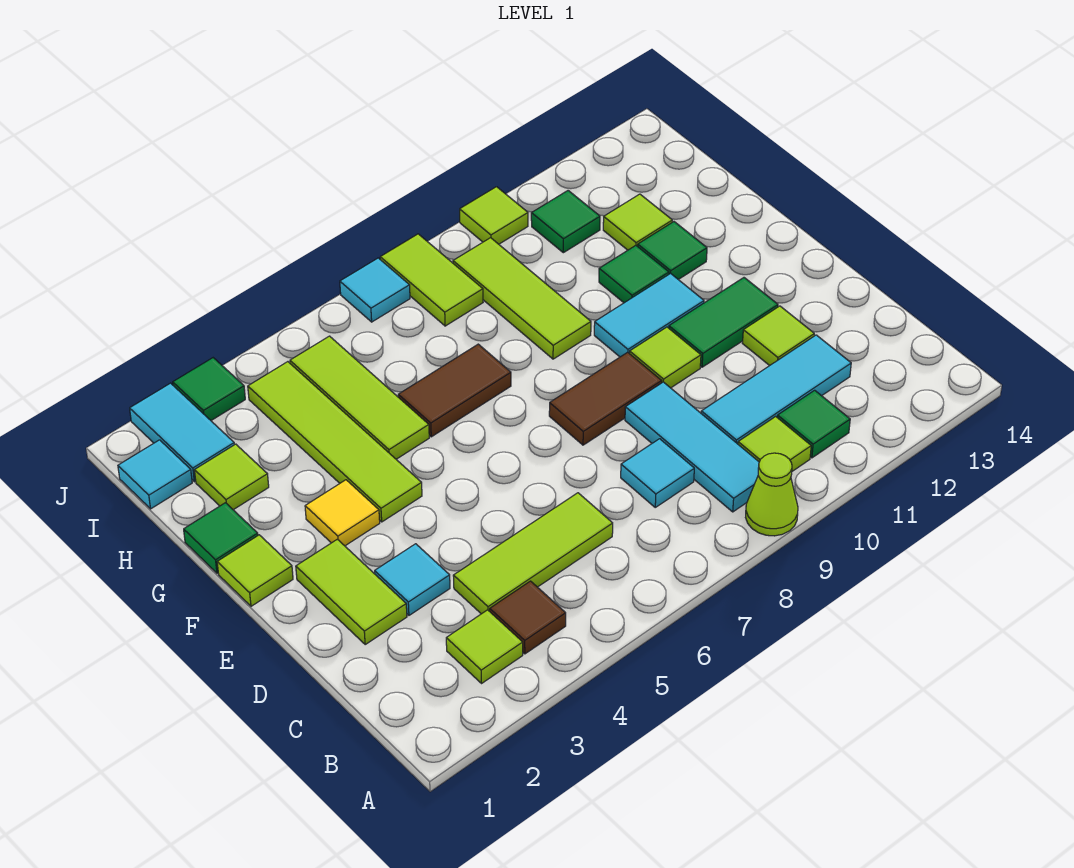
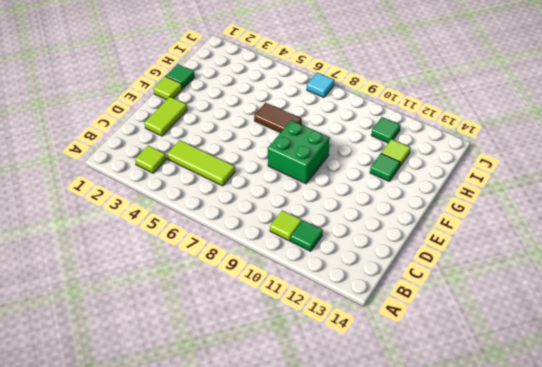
green brick E8:F9 level 1 -> brown tile E8:E9 level 1
none -> lime cone A9 level 1
none -> brown tile B4 level 1
none -> cyan tile B9:D9 level 1
none -> cyan tile C8 level 1

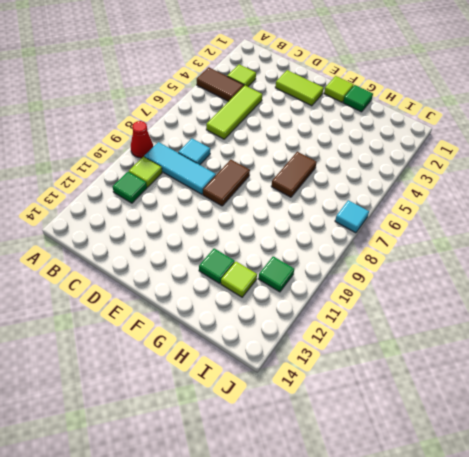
brown tile A4:B4 level 1 -> brown tile B4 level 1
red cone A9 level 1 -> lime cone A9 level 1
none -> cyan tile C10:C12 level 1
none -> cyan tile D3 level 1
none -> lime tile D12 level 1
none -> lime tile E10 level 1

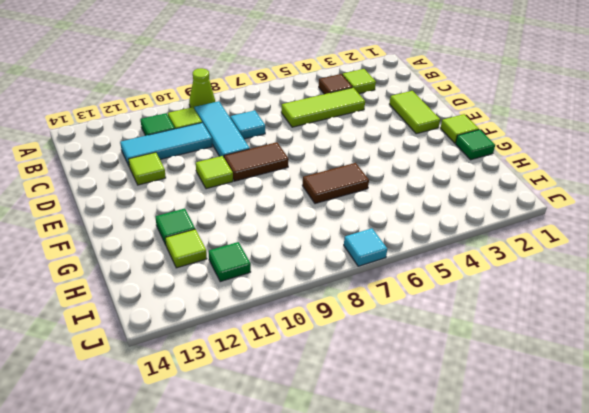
none -> cyan tile D3 level 1
none -> green tile E11:E12 level 1
none -> yellow tile F3 level 1
none -> lime tile F4:I4 level 1

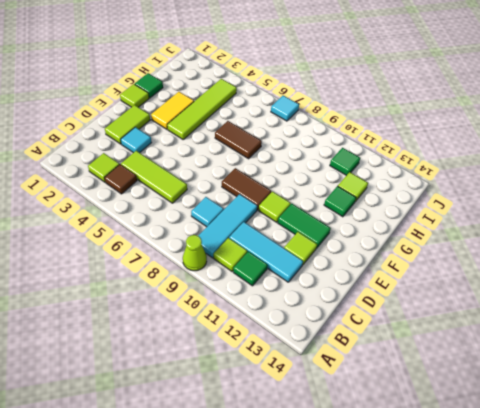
yellow tile F3:G3 level 1 -> yellow tile F3 level 1
none -> cyan tile F10:F11 level 1
none -> lime tile G5:I5 level 1
none -> lime tile G9:I9 level 1
none -> green tile G11 level 1

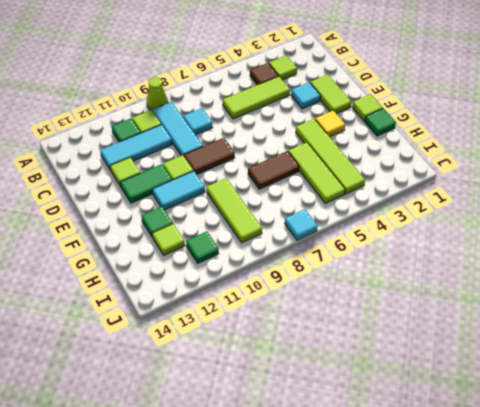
none -> green tile G11 level 1
none -> lime tile H2 level 1
none -> cyan tile I1 level 1
none -> cyan tile I2:J2 level 1

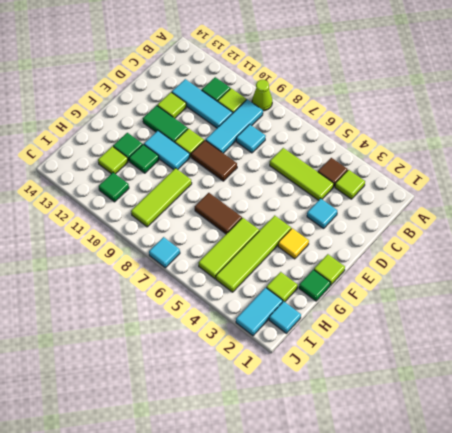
none -> lime tile D2:E2 level 1
none -> lime tile I8:J8 level 1
none -> green tile J3 level 1
none -> lime tile J10 level 1

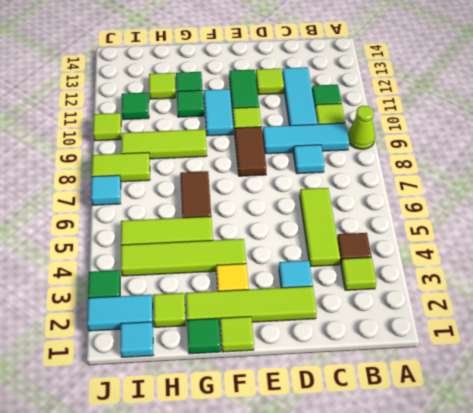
lime tile D2:G2 level 1 -> lime tile D2:E2 level 1

